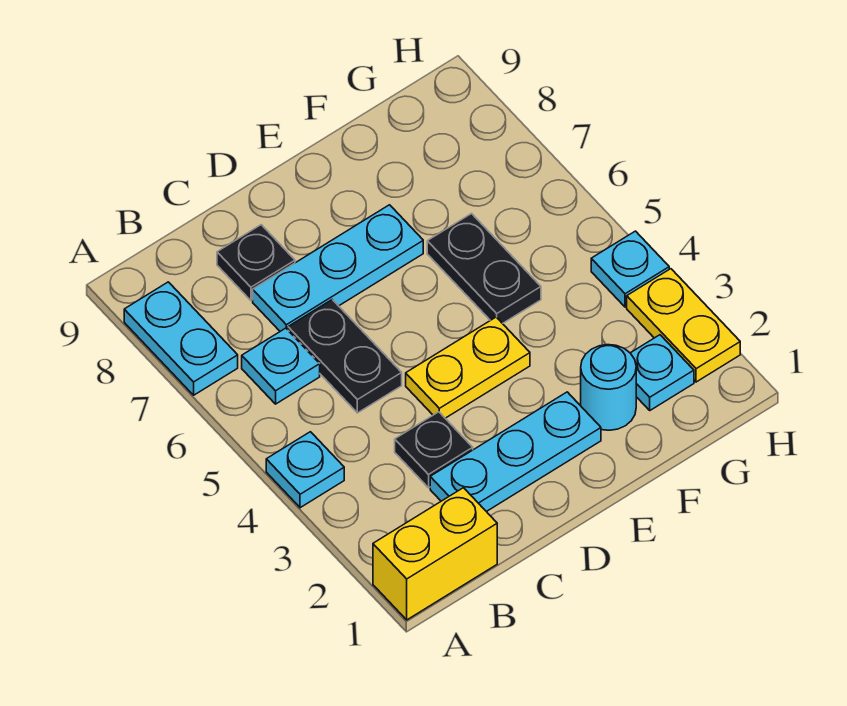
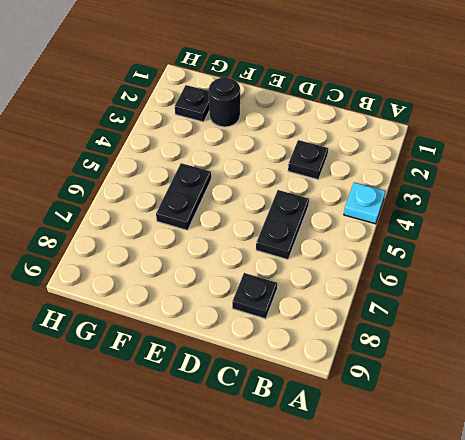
black round brick F2 level 1 -> cyan round brick F2 level 1
black plate G2 level 1 -> cyan plate G2 level 1
none -> yellow brick A1:B1 level 1
none -> cyan plate A7:A8 level 1
none -> cyan plate B6 level 1

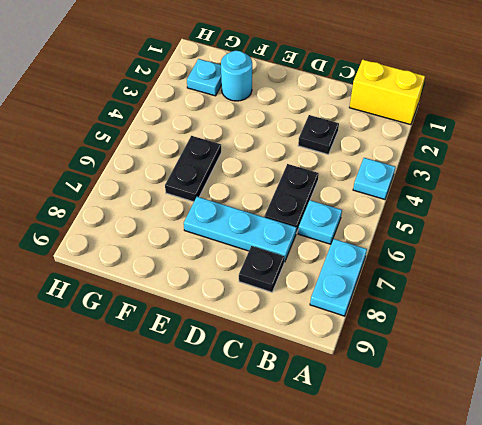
none -> cyan plate C2:E2 level 1
none -> yellow plate D4:E4 level 1
none -> yellow plate H2:H3 level 1

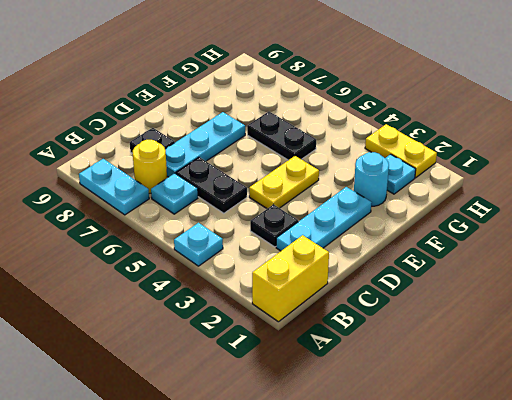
yellow round brick B7 level 1 -> none
none -> cyan plate H4 level 1

